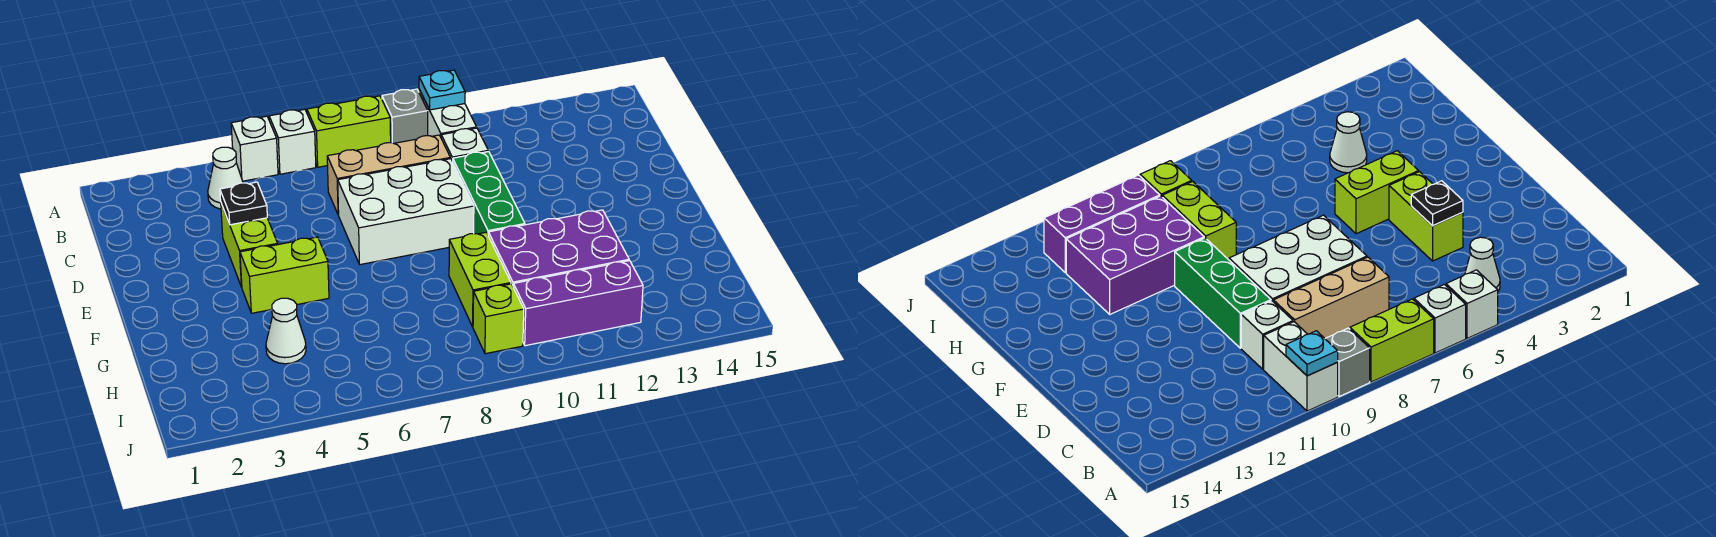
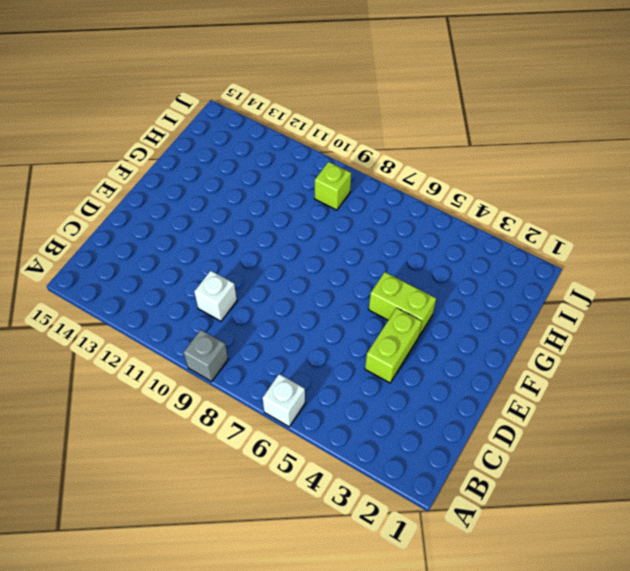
none -> white brick A5 level 1
none -> lime brick A7:A8 level 1
none -> white brick A10:B10 level 1

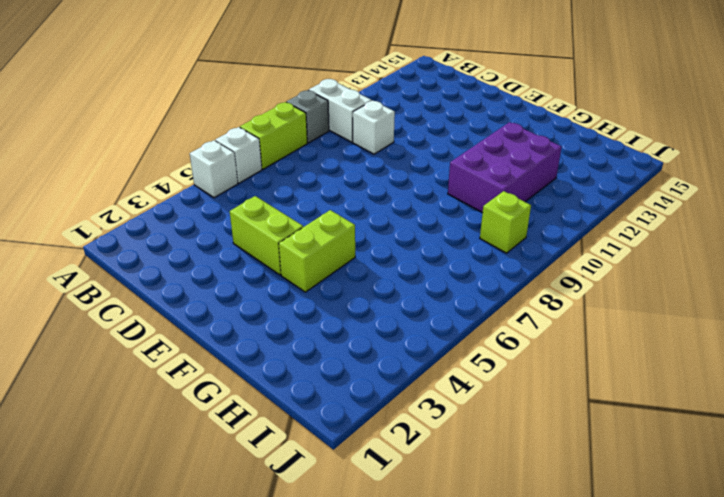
none -> white cone B4 level 1
none -> tan brick C7:C9 level 1
none -> white brick D7:E9 level 1

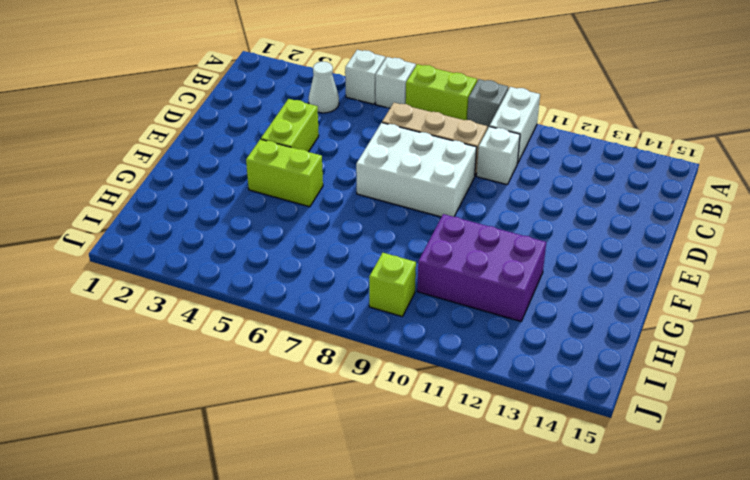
none -> green brick D10:F10 level 1
none -> lime brick G9:H9 level 1
none -> white cone H4 level 1

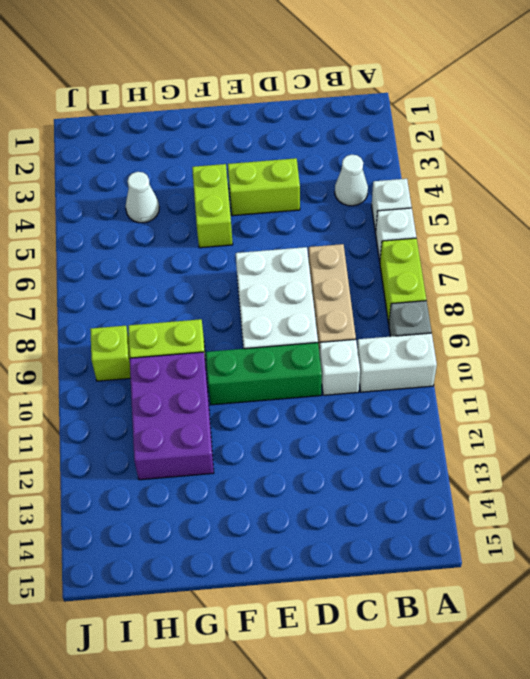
none -> purple brick I10:I12 level 1
none -> cyan plate A10 level 2
none -> black plate D4 level 2

